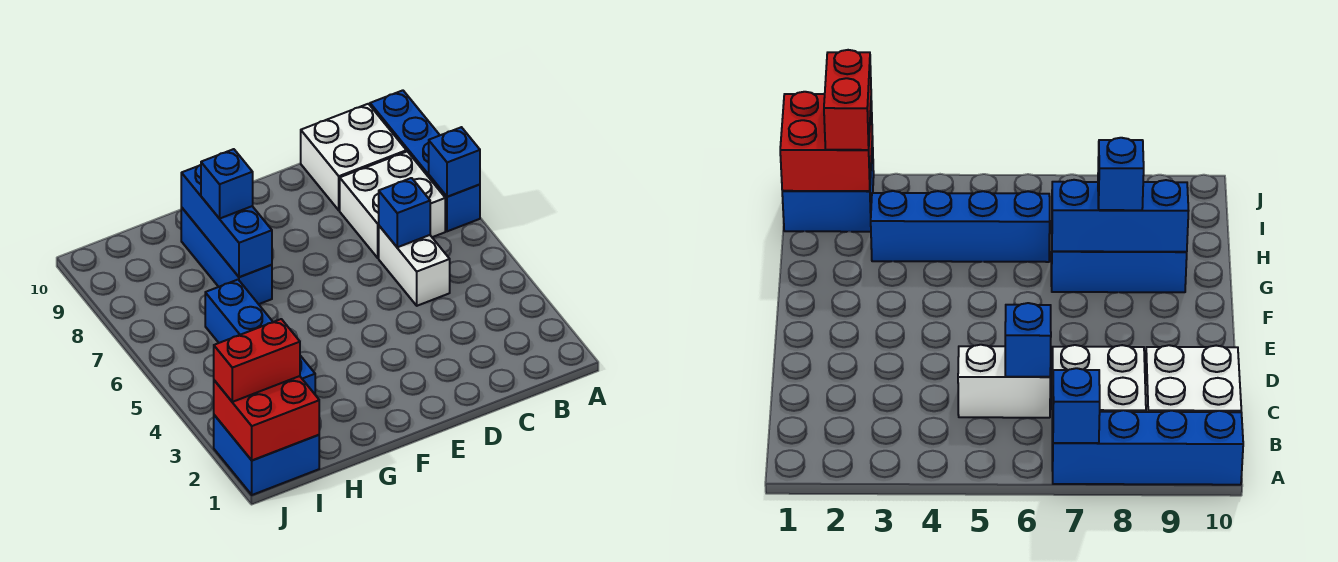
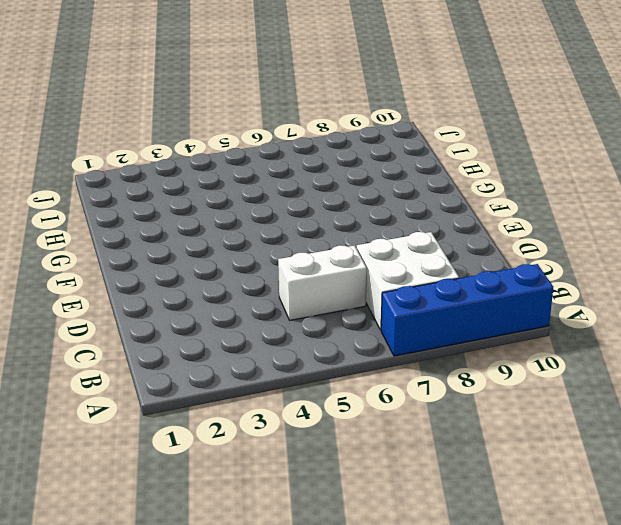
none -> white brick B9:C10 level 1
none -> blue brick G7:G9 level 1
none -> blue brick H3:H6 level 1

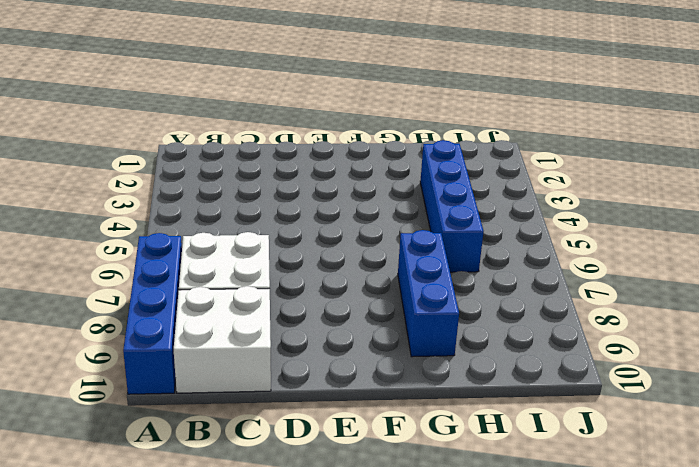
none -> white brick C5:C6 level 1
none -> blue brick I1:J2 level 1
none -> blue brick A7 level 2

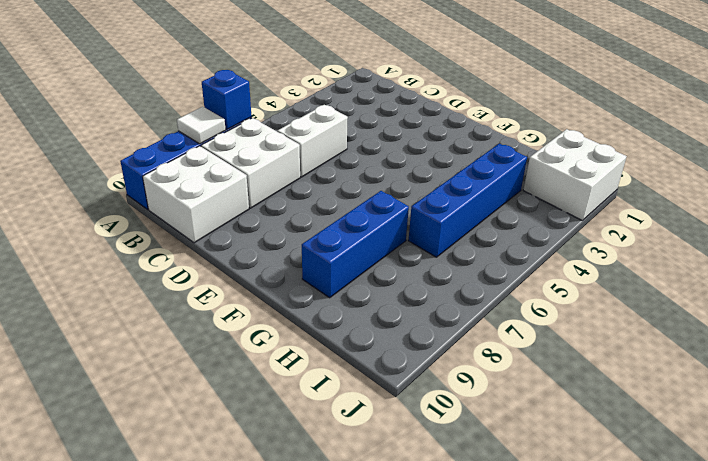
white tile A8 level 2 -> none
white brick I1:J2 level 1 -> blue brick I1:J2 level 1
none -> blue brick C6 level 2
none -> blue brick G7:G9 level 2
none -> red brick I1:J2 level 2

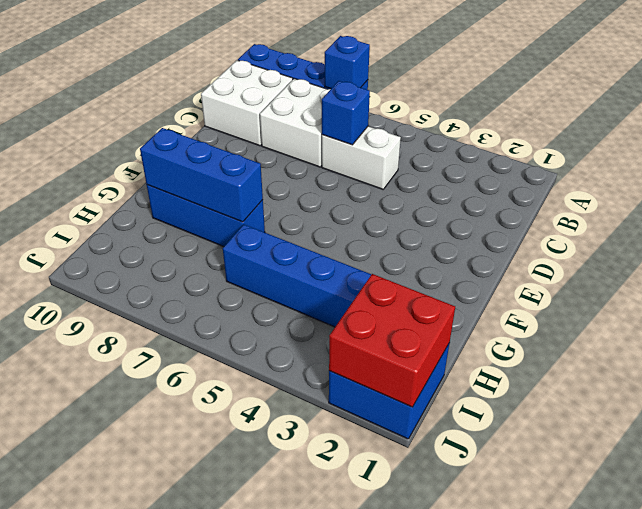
none -> blue brick G8 level 3
none -> red brick I2:J2 level 3

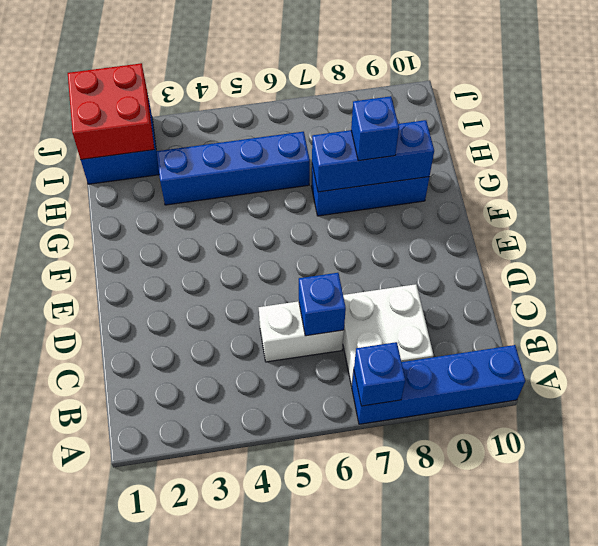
none -> white brick B9:C10 level 1
none -> red brick I2:J2 level 3

